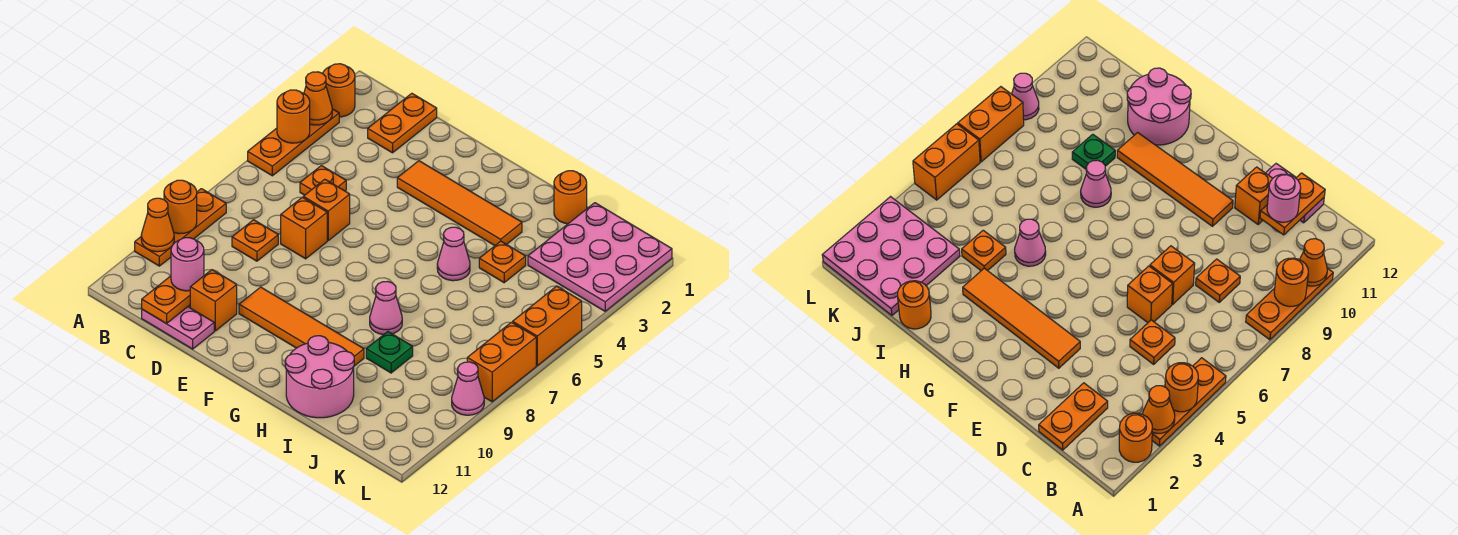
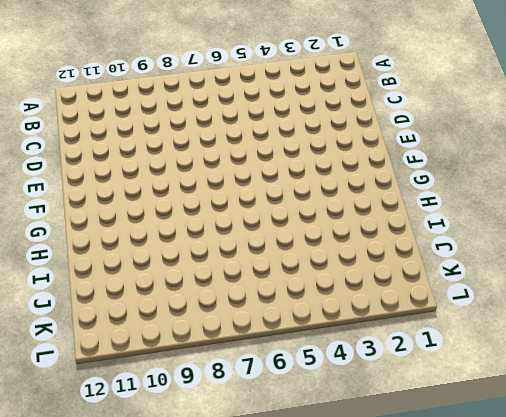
none -> orange round brick A2 level 1
none -> orange plate A3:A5 level 1
none -> orange plate A8:A10 level 1

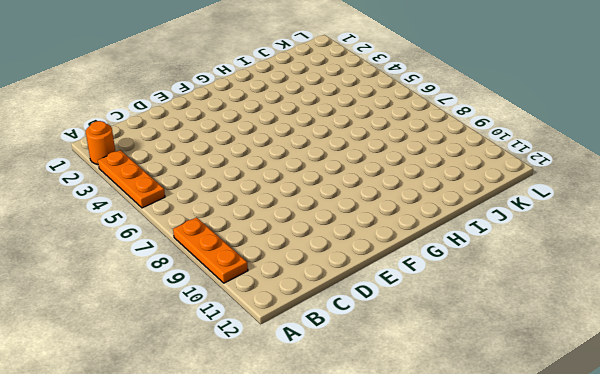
none -> orange plate C1:C2 level 1
none -> orange plate C5 level 1
none -> orange plate C8 level 1

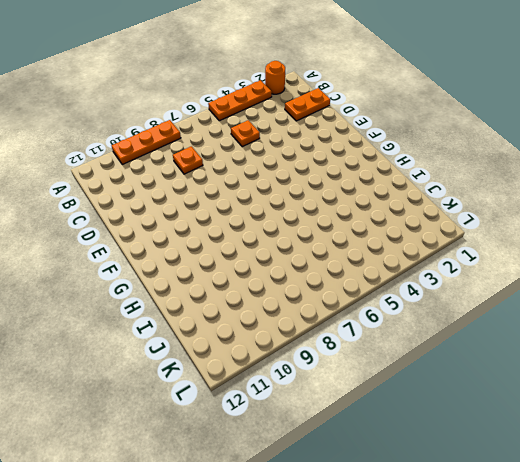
none -> pink plate C12:D12 level 1
none -> orange brick D6 level 1
none -> orange brick D7 level 1

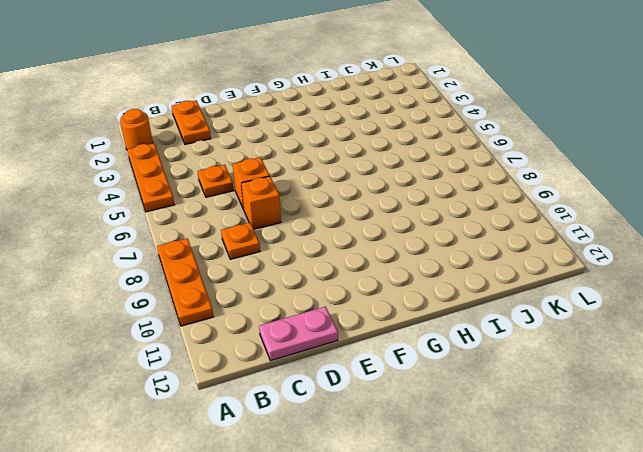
none -> orange brick D11 level 1
none -> orange tile E3:H3 level 1
none -> orange tile E10:H10 level 1

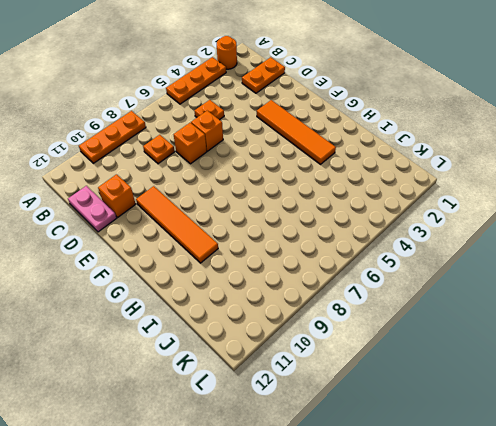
none -> pink cone H5 level 1
none -> pink cone H8 level 1
none -> pink round brick H11:I12 level 1

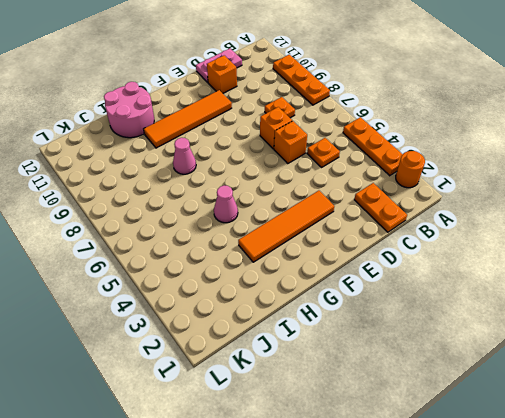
none -> orange round brick I1 level 1
none -> orange plate I4 level 1
none -> green plate I9 level 1

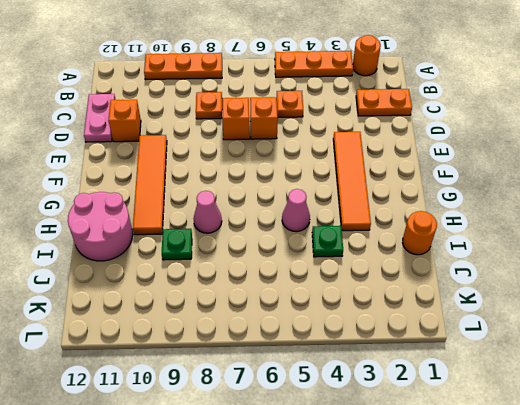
green plate I4 level 1 -> orange plate I4 level 1
none -> pink plate J1:L3 level 1
none -> orange brick L5:L6 level 1
none -> orange brick L7:L8 level 1

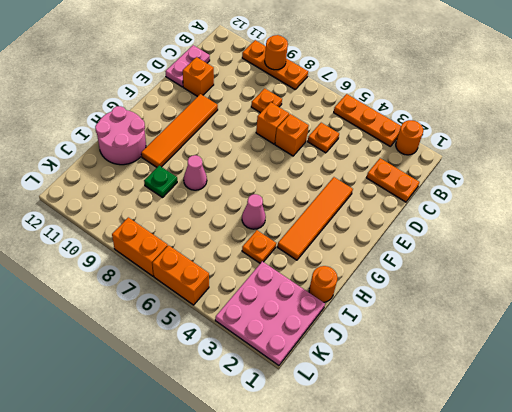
none -> pink cone L9 level 1
none -> orange cone A3 level 2
none -> orange round brick A4 level 2

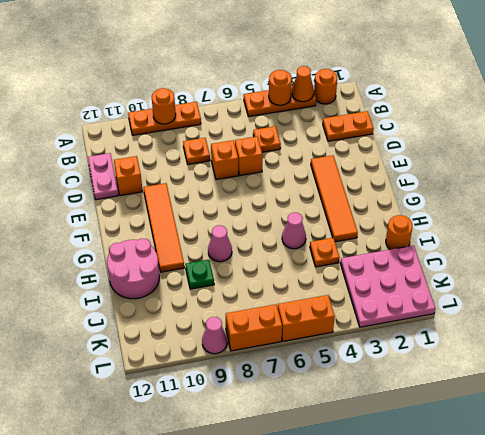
none -> orange cone A10 level 2
none -> orange plate C11:C12 level 2
none -> pink round brick C11 level 3

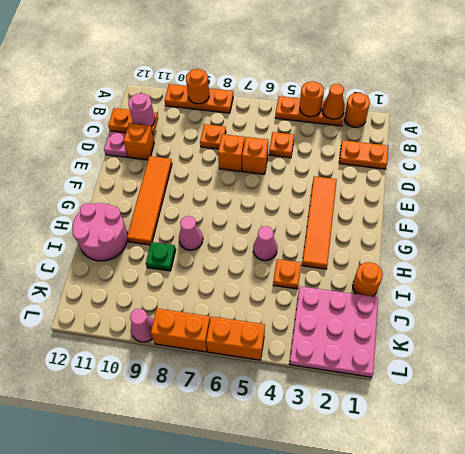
none -> orange cone A10 level 2

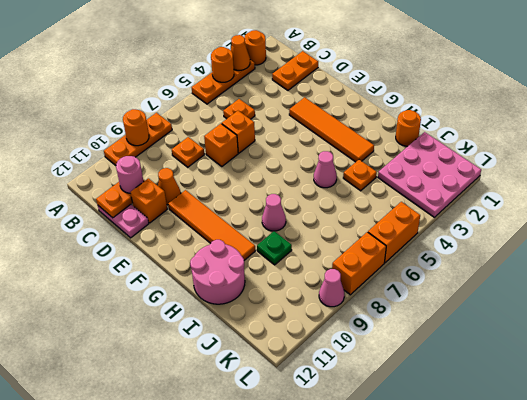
orange cone D10 level 1 -> orange cone A10 level 2

